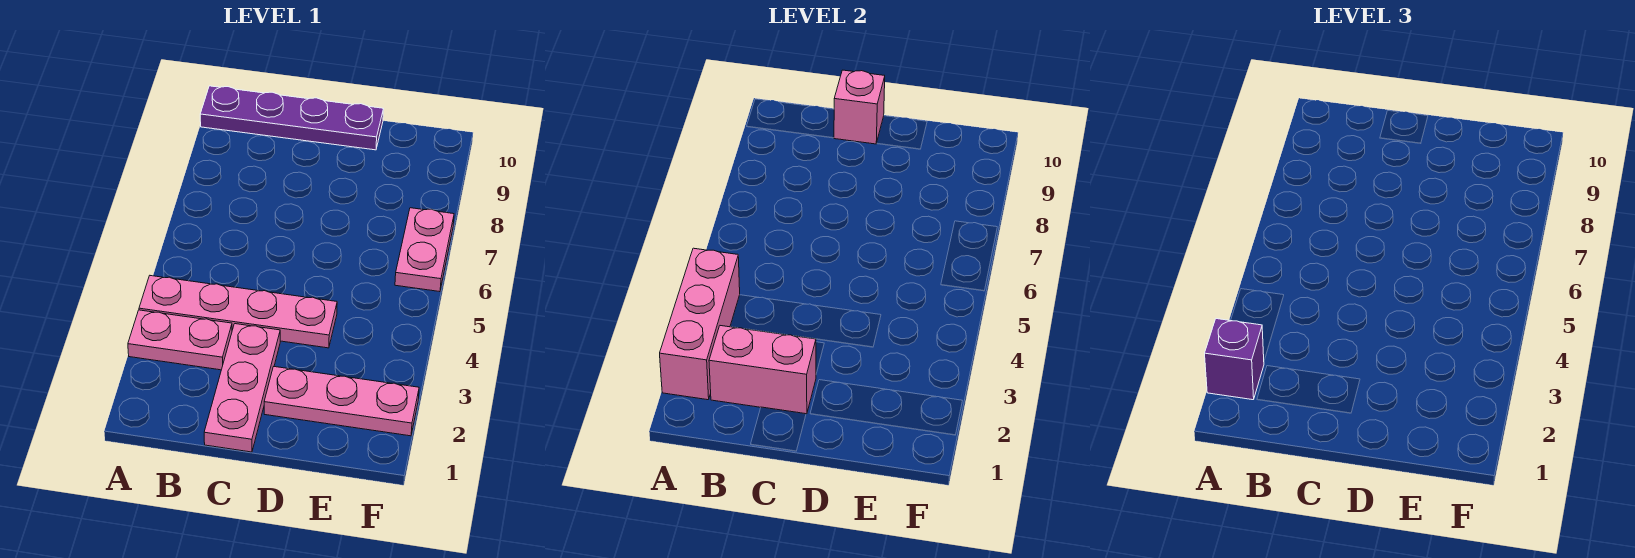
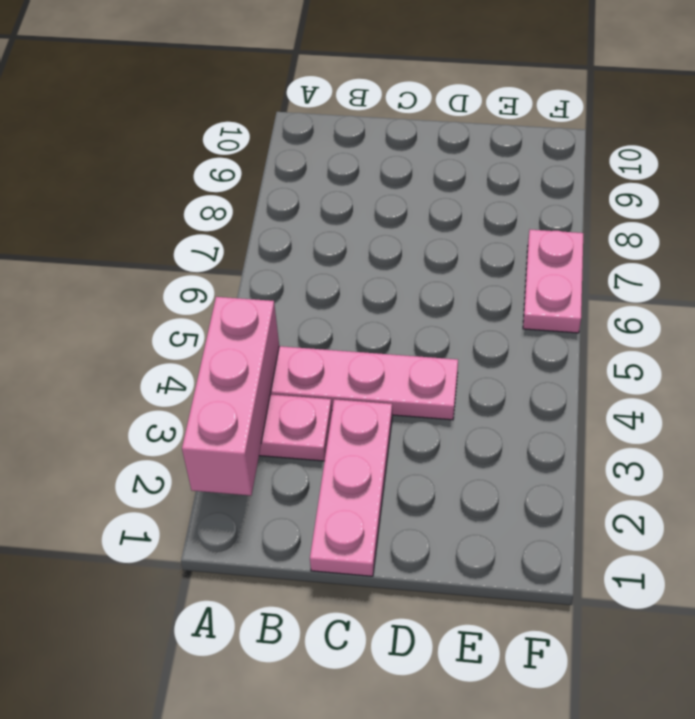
none -> purple plate A10:D10 level 1
none -> pink plate D2:F2 level 1

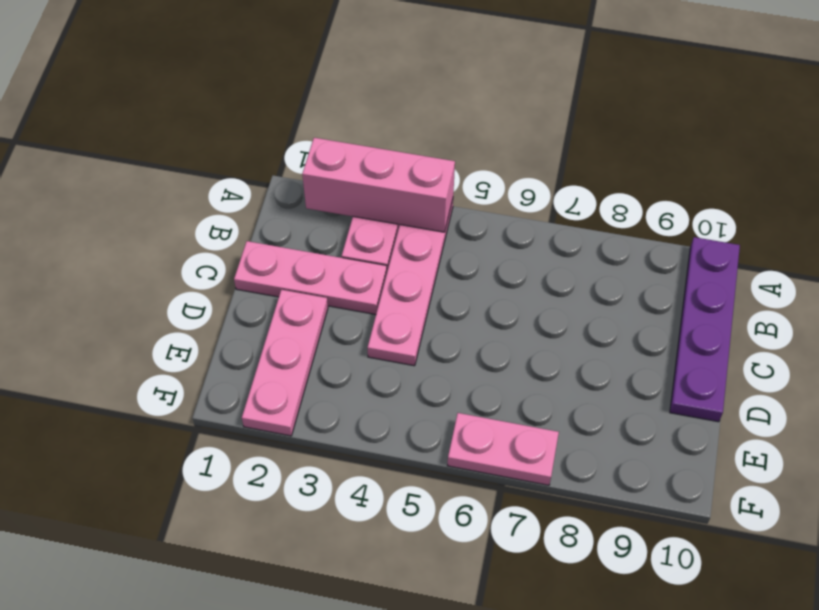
none -> pink brick B2:C2 level 2
none -> pink brick C10 level 2

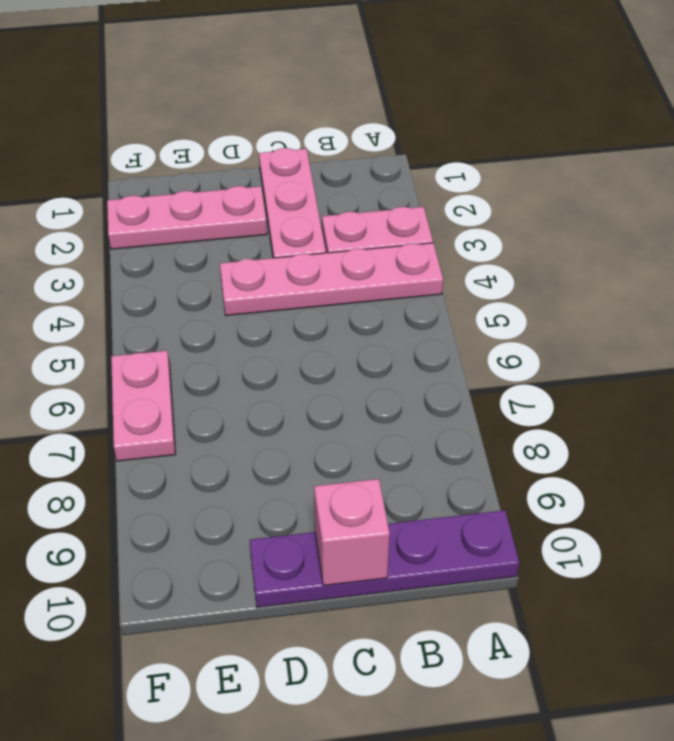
none -> pink brick A2:A4 level 2
none -> pink brick B2:C2 level 2

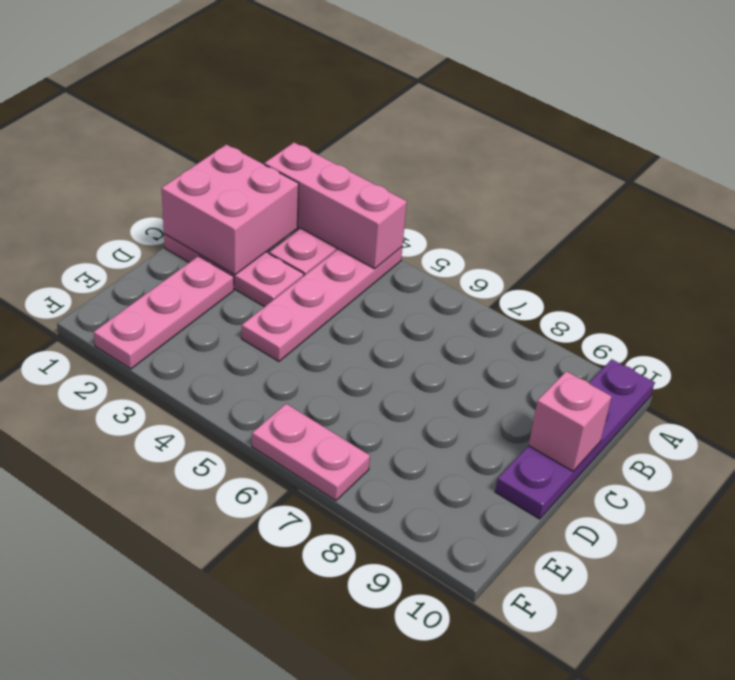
pink brick B1:C2 level 2 -> pink brick B2:C2 level 2
none -> purple brick A2 level 3

